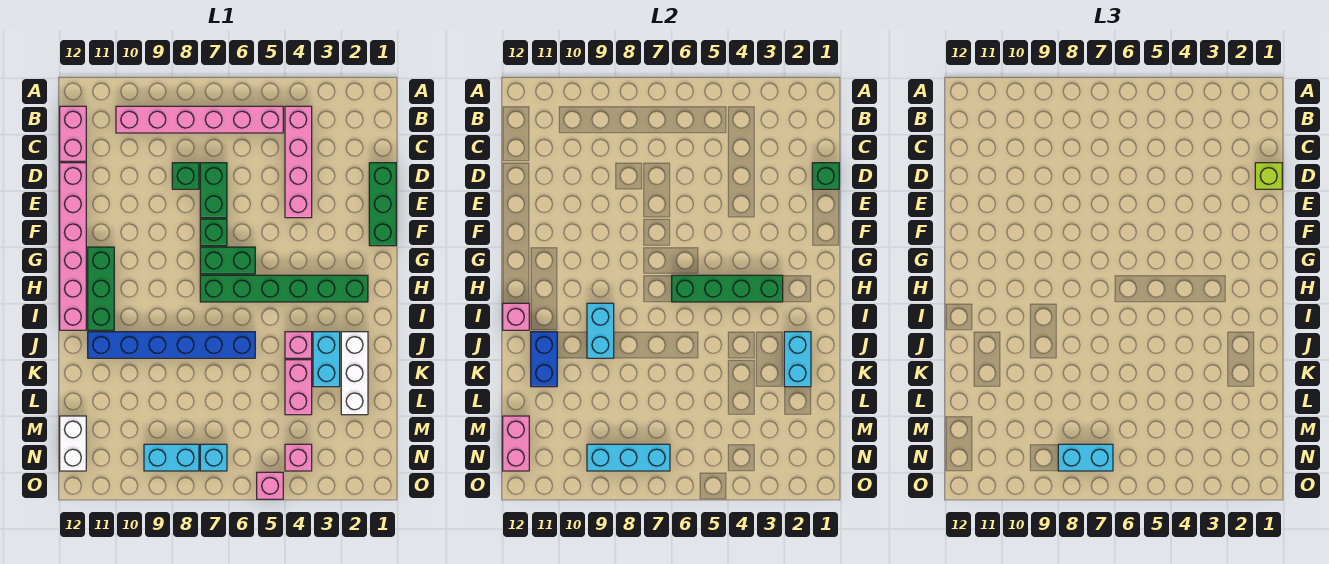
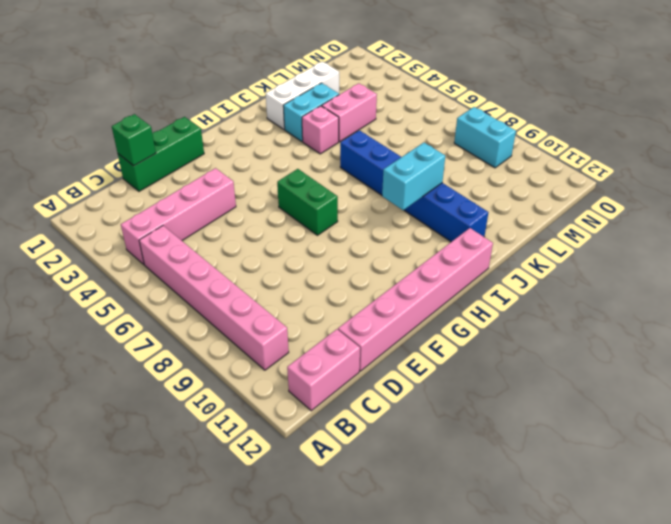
none -> green brick D7:E7 level 1
none -> green brick D8 level 1
none -> green brick F7 level 1
none -> green brick G11:I11 level 1

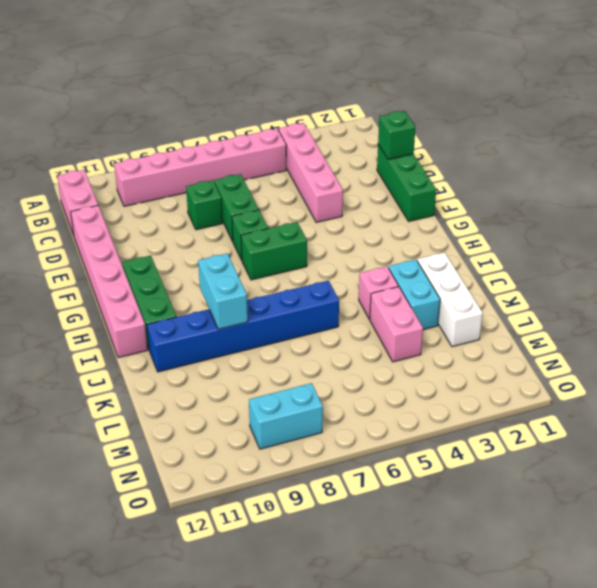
none -> green brick H2:H7 level 1
none -> white brick M12:N12 level 1
none -> pink brick N4 level 1
none -> cyan brick N7 level 1

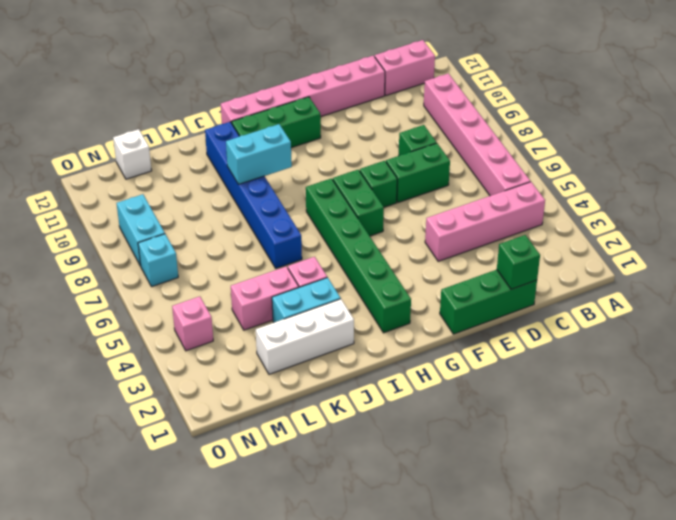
white brick M12 level 1 -> white brick M12:N12 level 1
none -> pink brick O5 level 1
none -> green brick H3:H6 level 2
none -> pink brick I12 level 2
none -> cyan brick J2:K2 level 2

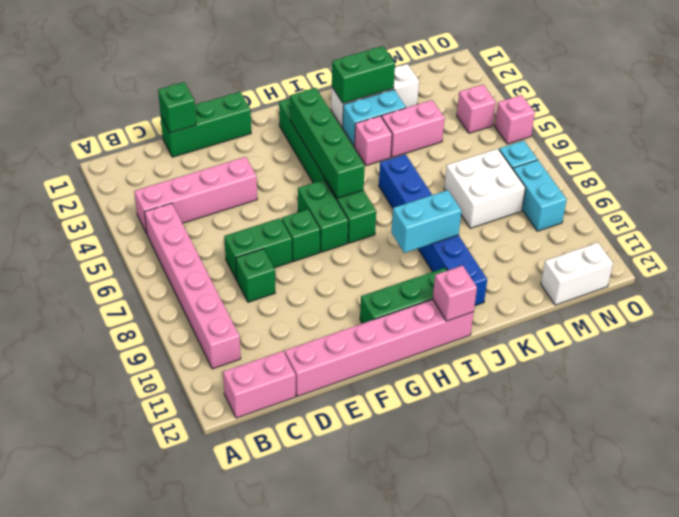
green brick J2:K2 level 2 -> cyan brick J2:K2 level 2
white brick L7:M8 level 1 -> none
none -> blue brick J11:K11 level 2
none -> pink brick M12:N12 level 2
none -> cyan brick N7:N9 level 2
none -> lime brick D1 level 3

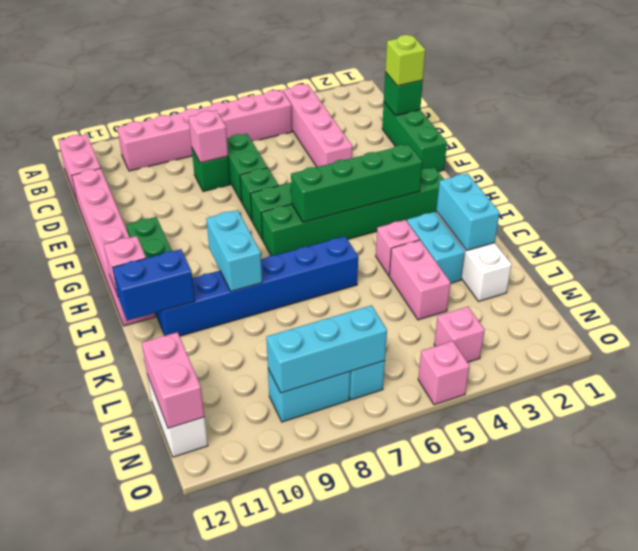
pink brick D8 level 2 -> none
blue brick J11:J12 level 2 -> blue brick J11:K11 level 2
none -> cyan brick N7:N8 level 3

